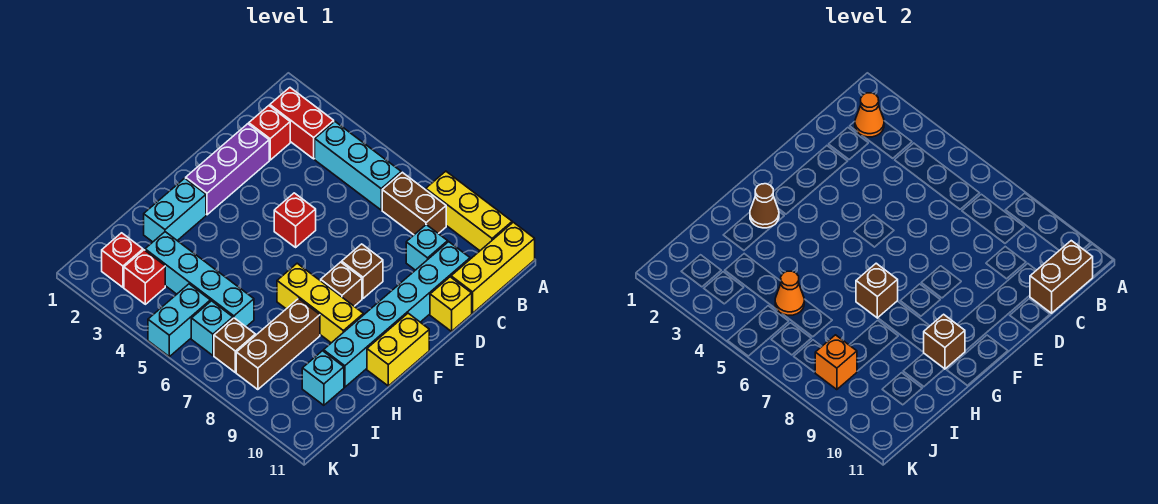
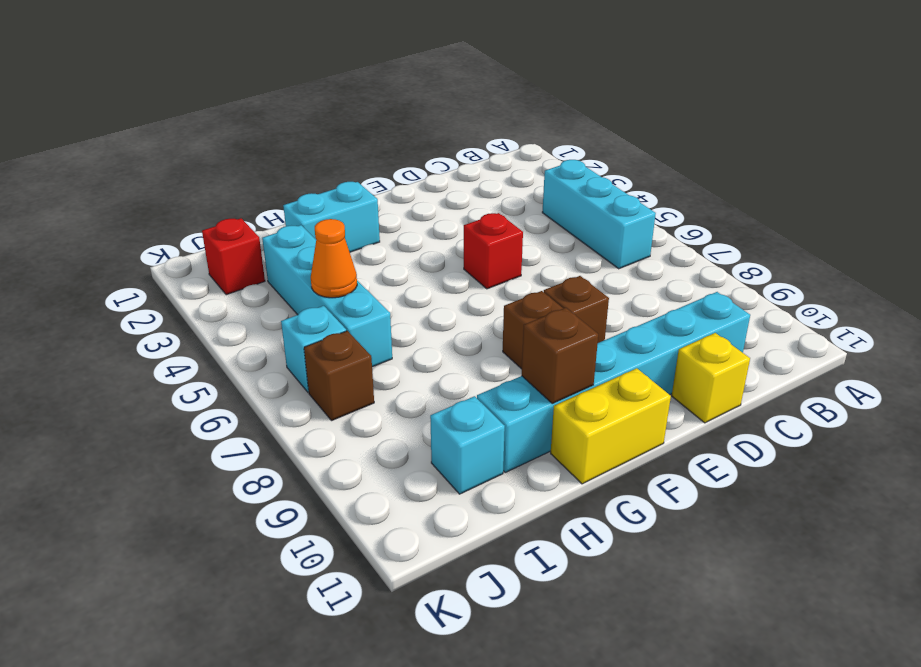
none -> yellow brick A8:A10 level 1
none -> yellow brick A11:C11 level 1
none -> red brick B2:B3 level 1
none -> brown brick B7:B8 level 1

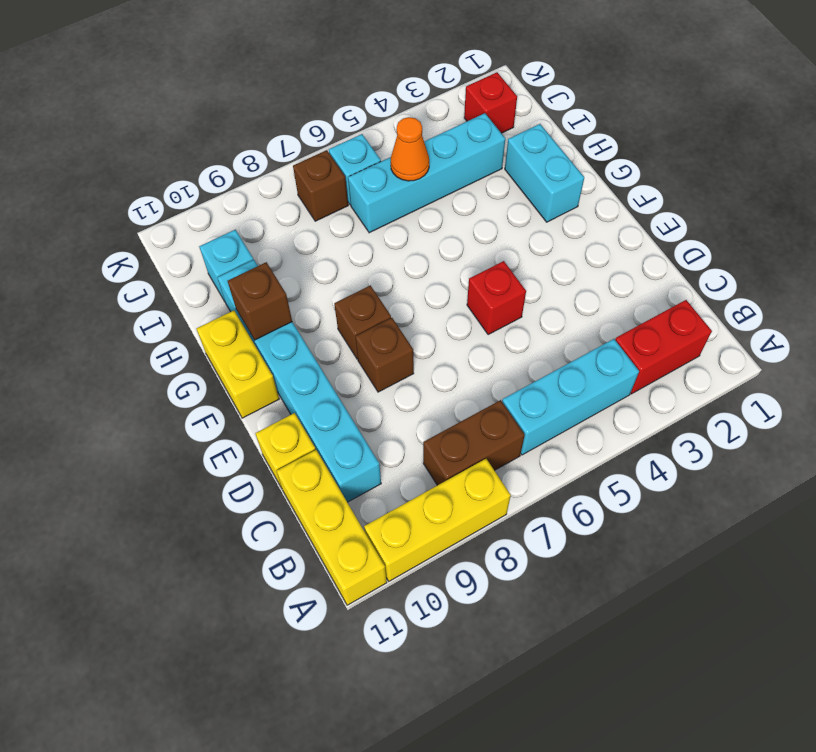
none -> red brick C2 level 1
none -> cyan brick C9 level 1
none -> purple brick D2:F2 level 1
none -> yellow brick G7:G9 level 1

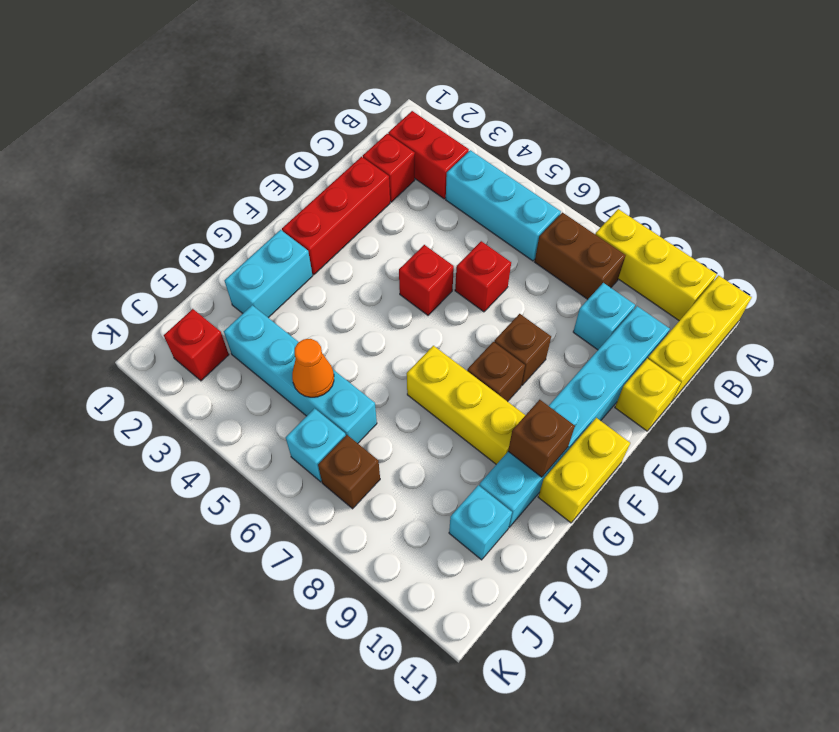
red brick D2:F2 level 1 -> purple brick D2:F2 level 1
red brick D6 level 1 -> red brick J3 level 1
none -> brown brick H8:J8 level 1
none -> cyan brick J5:K5 level 1
none -> orange cone B2 level 2
none -> brown brick B11:C11 level 2

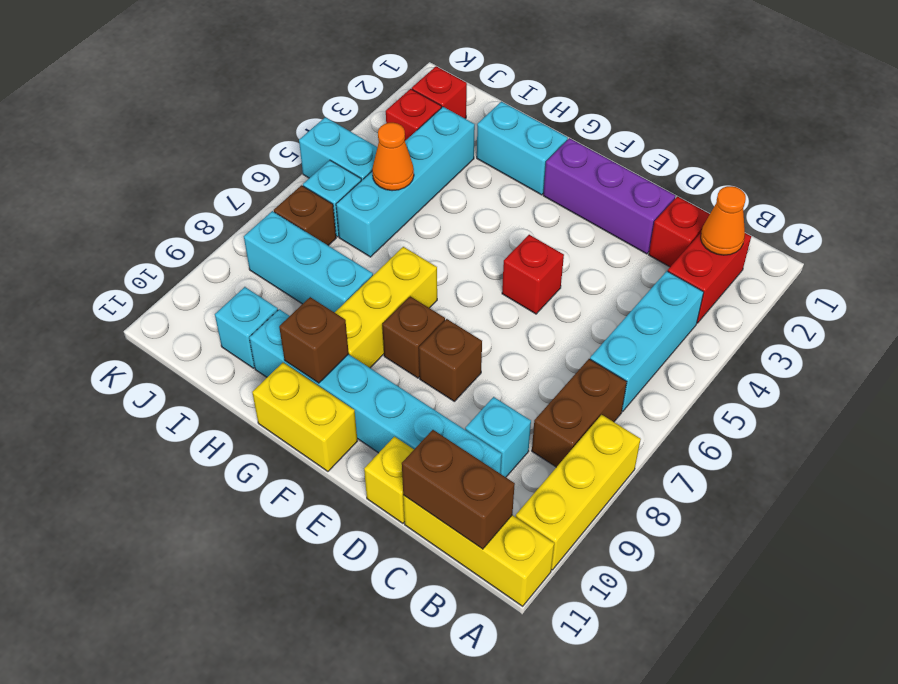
cyan brick H8:J8 level 1 -> brown brick H8:J8 level 1
none -> brown cone G2 level 2
none -> brown brick G7 level 2
none -> orange brick J8 level 2

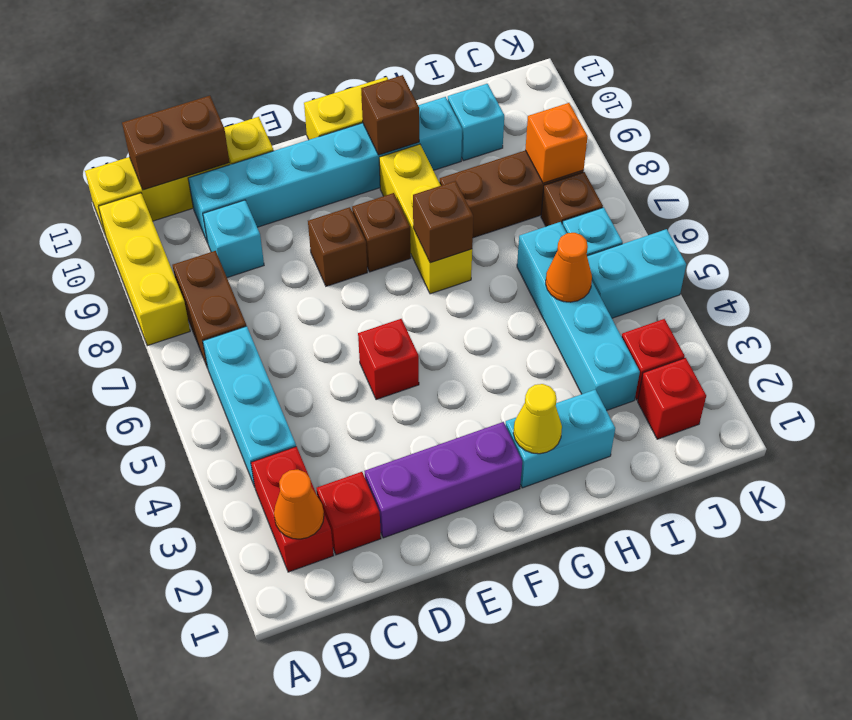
yellow cone G2 level 2 -> brown cone G2 level 2

